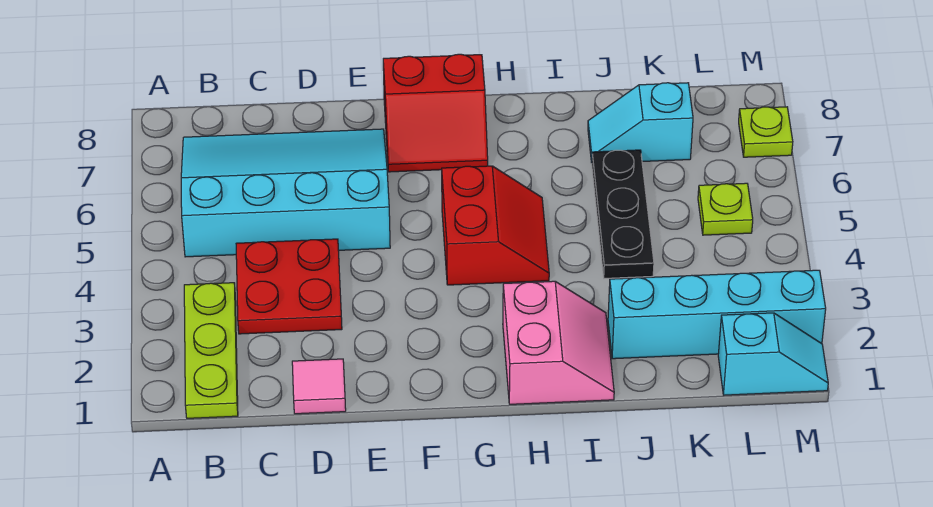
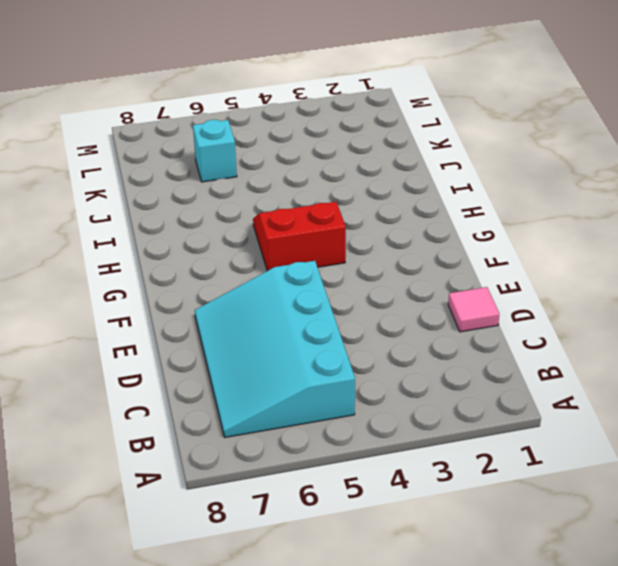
cyan brick K6 level 1 -> none
none -> lime plate B1:B3 level 1
none -> red plate C3:D4 level 1
none -> red slope F7:G8 level 1 top 8

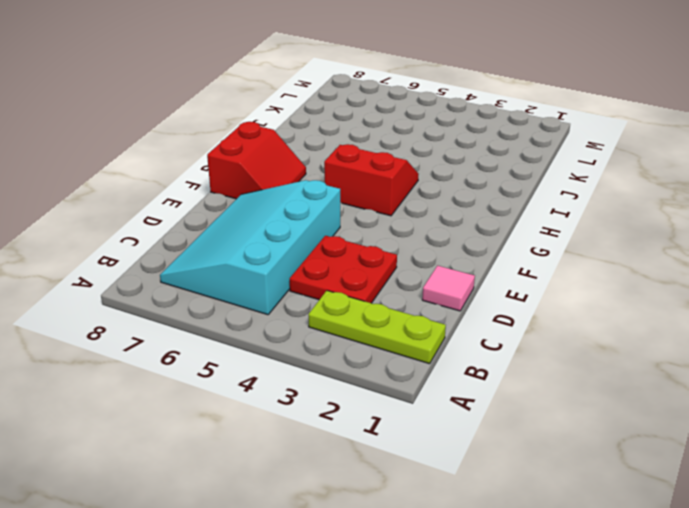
none -> pink slope H1:I2 level 1 top H
none -> cyan brick J2:M2 level 1
none -> black plate J4:J6 level 1

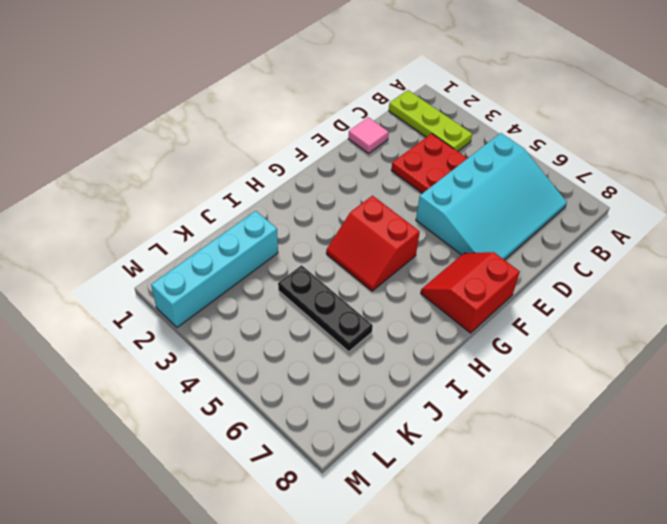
none -> pink slope H1:I2 level 1 top H
none -> cyan slope J7:K7 level 1 top K
none -> cyan slope L1:M1 level 1 top L

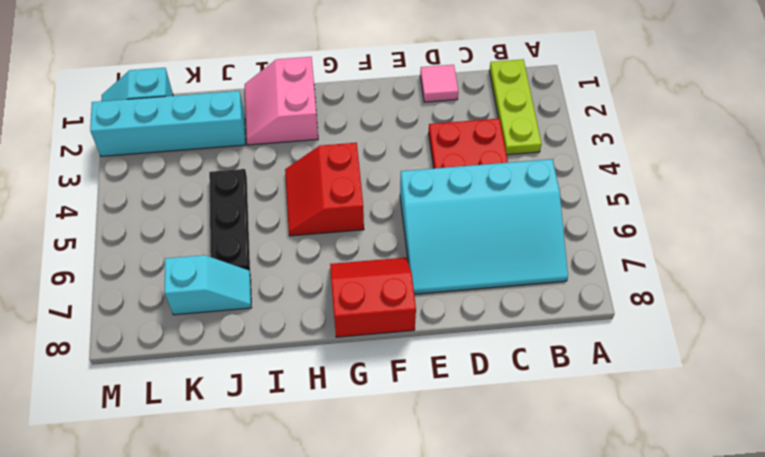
none -> lime plate L5 level 1
none -> lime plate M7 level 1

